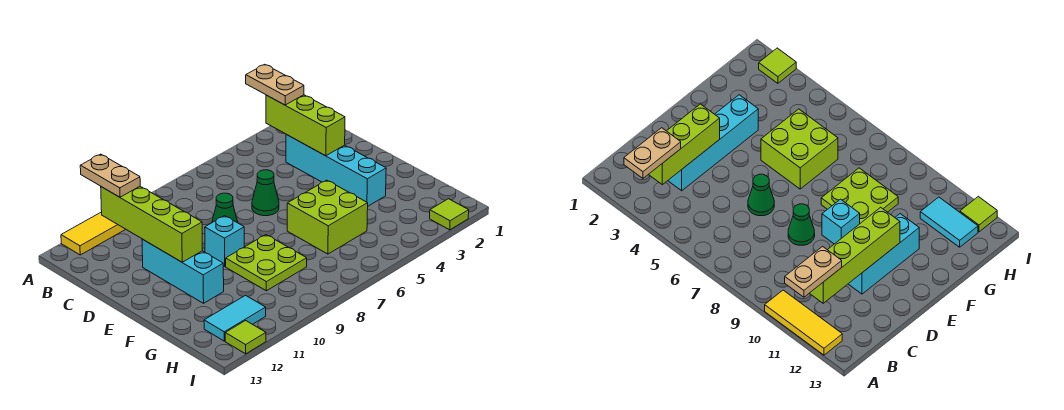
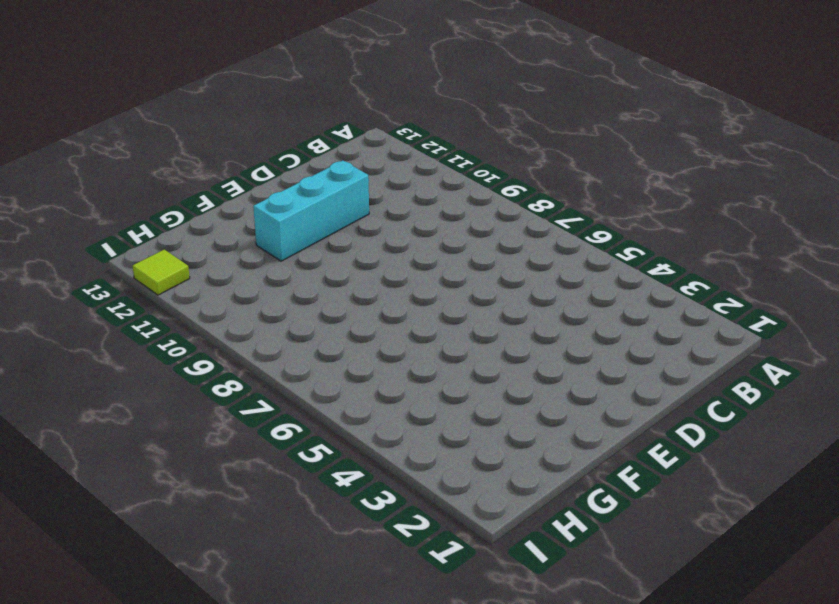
none -> yellow tile A10:A12 level 1
none -> cyan brick C3:F3 level 1
none -> green cone D6 level 1

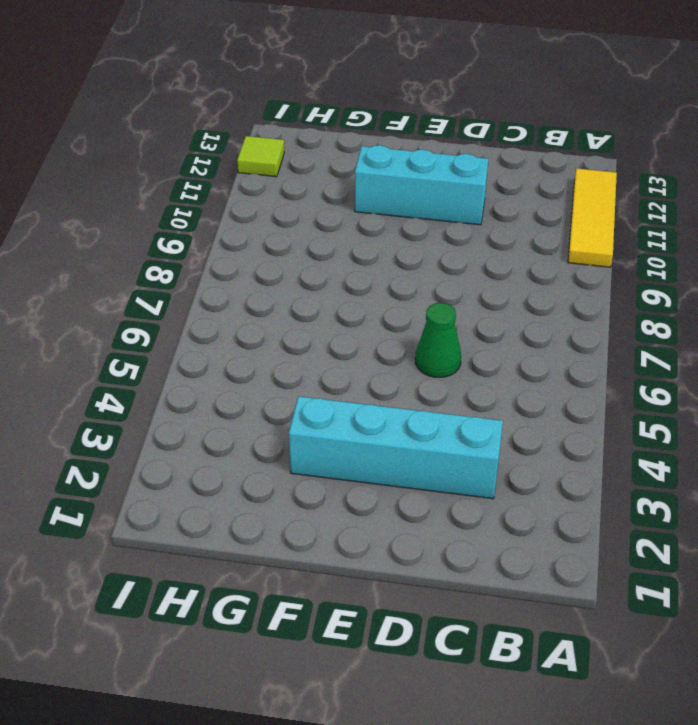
none -> green cone D8 level 1
none -> cyan brick E9 level 1
none -> lime brick F5:G6 level 1

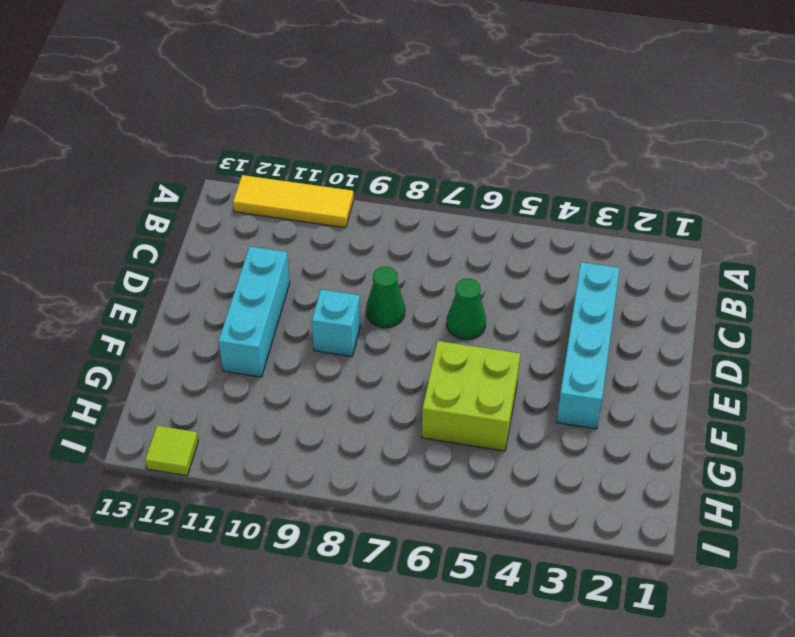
none -> lime plate F8:G9 level 1
none -> cyan tile H11:H12 level 1
none -> lime tile I2 level 1

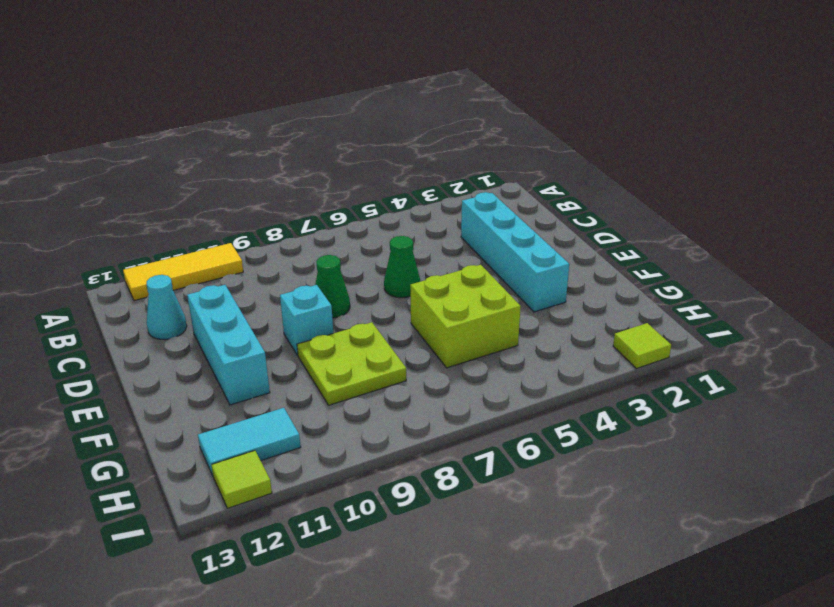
cyan cone C12 level 1 -> none
none -> lime brick B3:D3 level 2
none -> lime brick B11:E11 level 2
none -> tan plate A3:B3 level 3

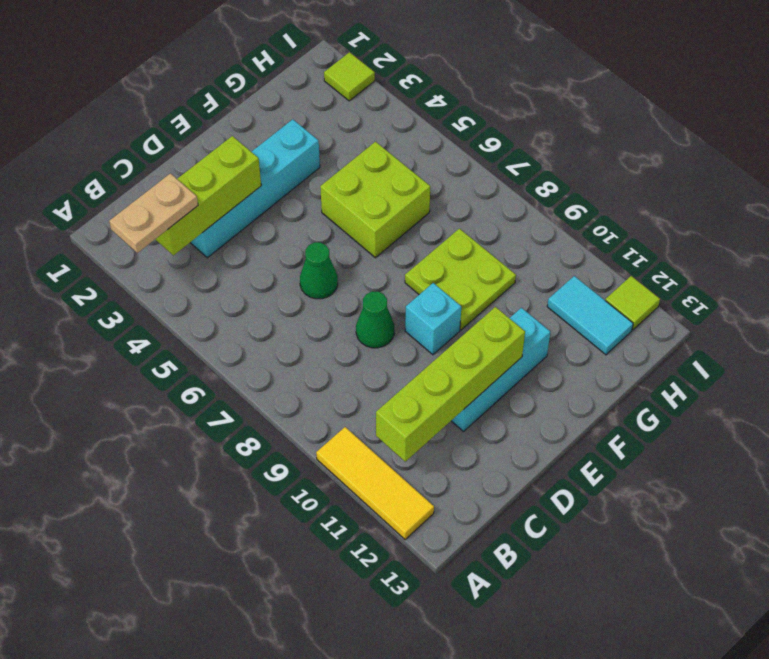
none -> tan plate A11:B11 level 3

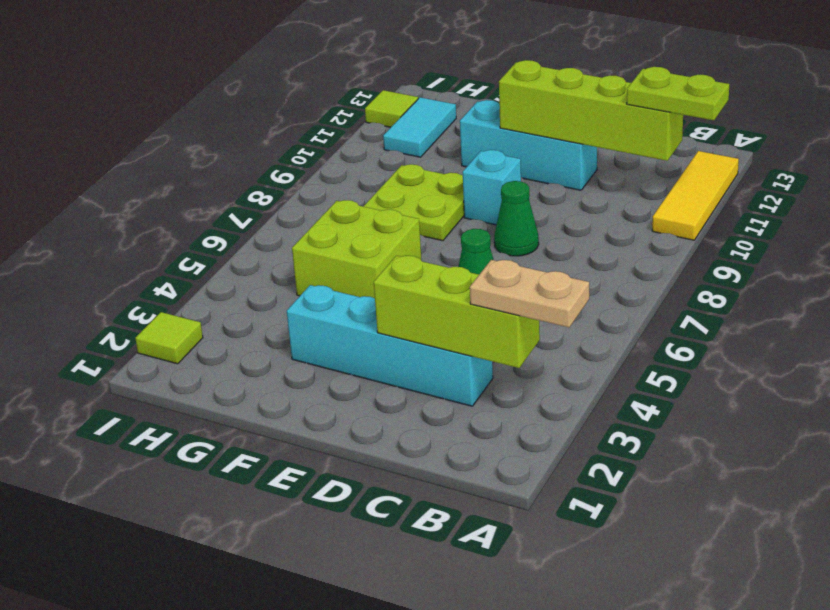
lime plate A11:B11 level 3 -> tan plate A11:B11 level 3

